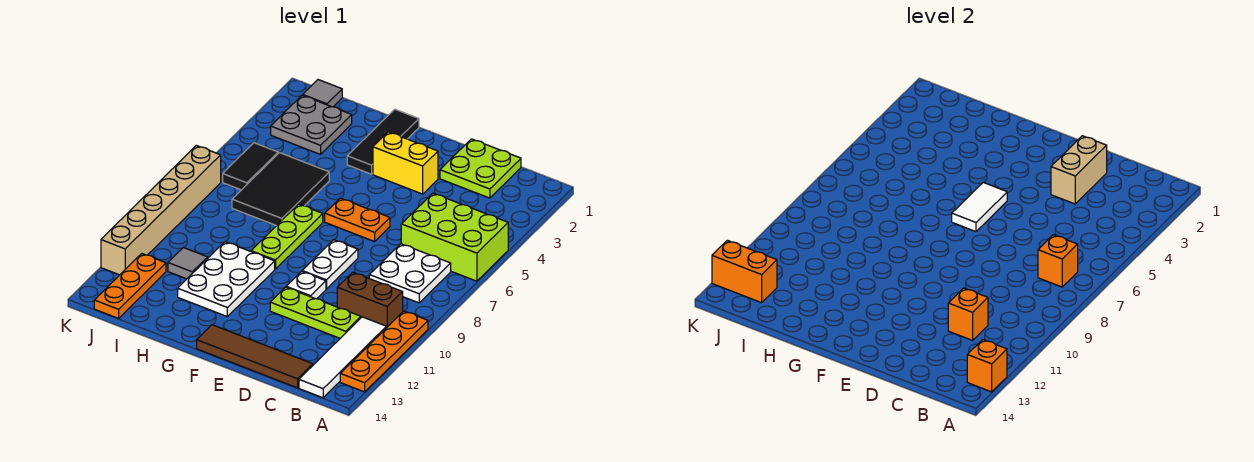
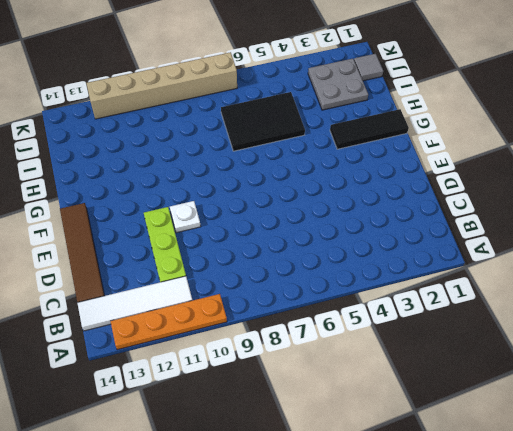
none -> lime brick A5:C6 level 1
none -> white plate B7:C8 level 1
none -> brown brick B10:C10 level 1

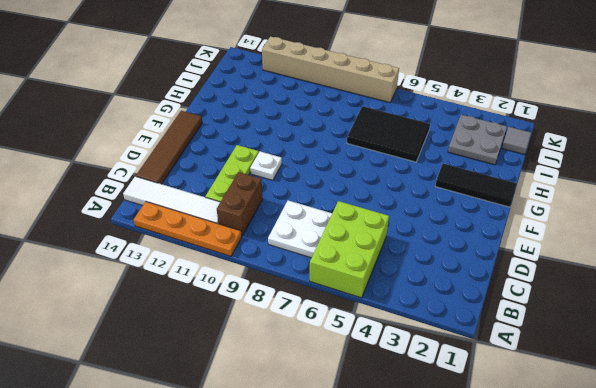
none -> lime plate C1:D2 level 1
none -> yellow brick E3:F3 level 1
none -> orange plate E6:F6 level 1

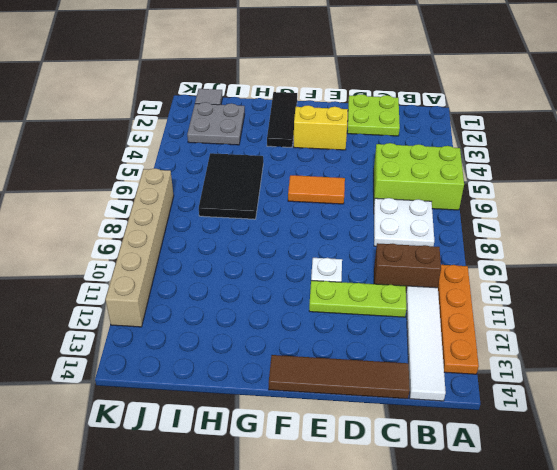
orange tile E6:F6 level 1 -> orange plate E6:F6 level 1
none -> white plate E8:E9 level 1
none -> lime plate G7:G9 level 1
none -> white plate G10:H12 level 1

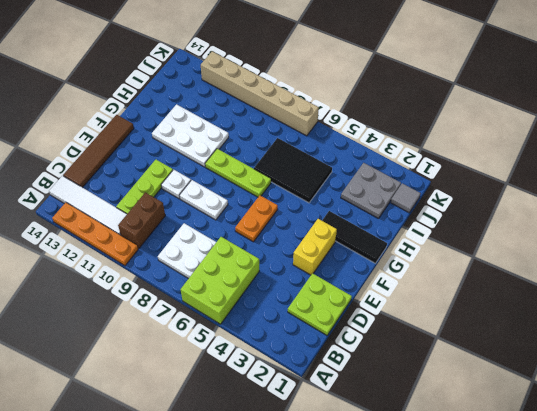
none -> grey tile I11 level 1
none -> black tile J5:J6 level 1
none -> orange plate J12:J14 level 1

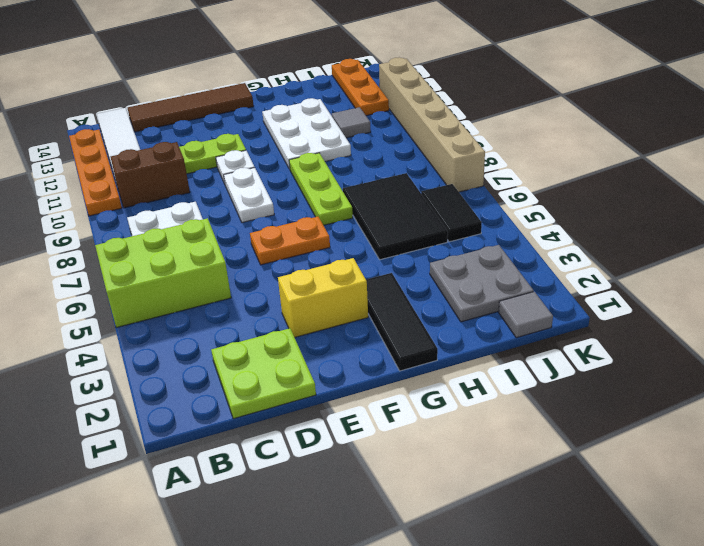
none -> orange brick A13 level 2
none -> orange brick B7 level 2
none -> orange brick C11 level 2

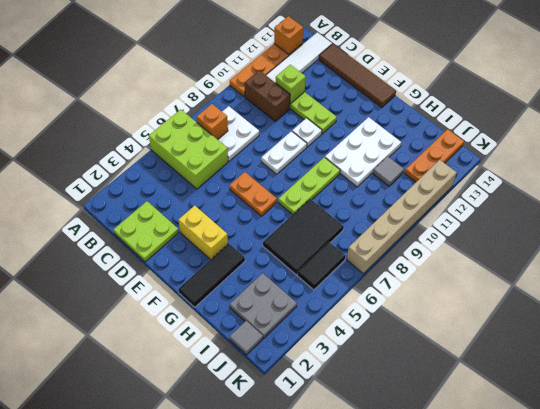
lime brick C11 level 2 -> orange brick C11 level 2
none -> tan brick D2:D3 level 2
none -> white tile F5:F6 level 2
none -> orange brick J13:K13 level 2

